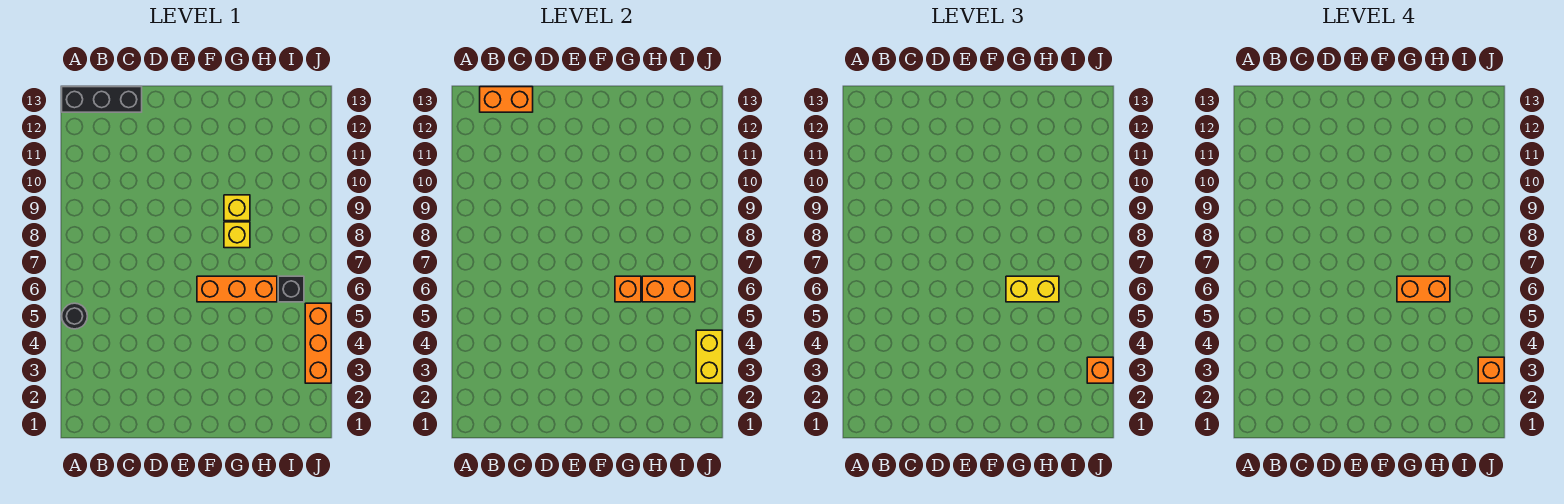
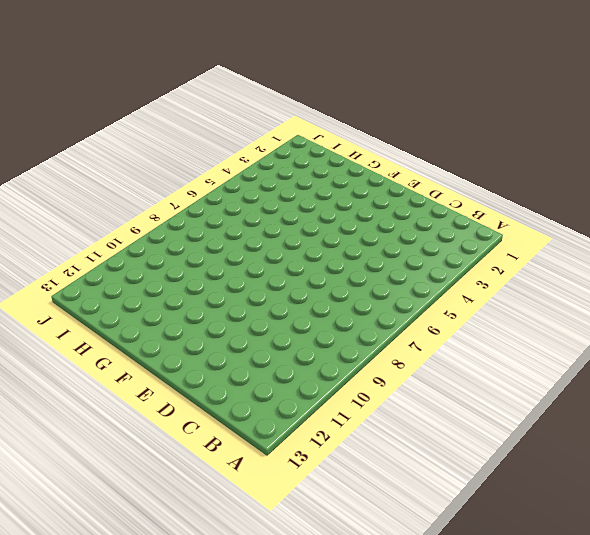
none -> black round brick A5 level 1
none -> black brick A13:C13 level 1
none -> orange brick F6:H6 level 1

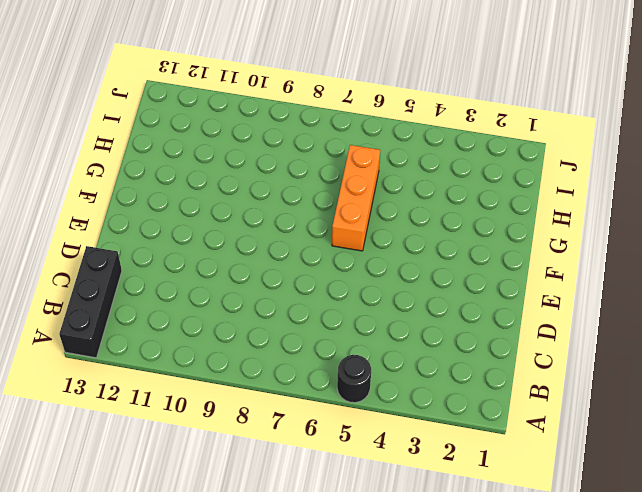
none -> yellow brick G8 level 1
none -> yellow brick G9 level 1
none -> black brick I6 level 1

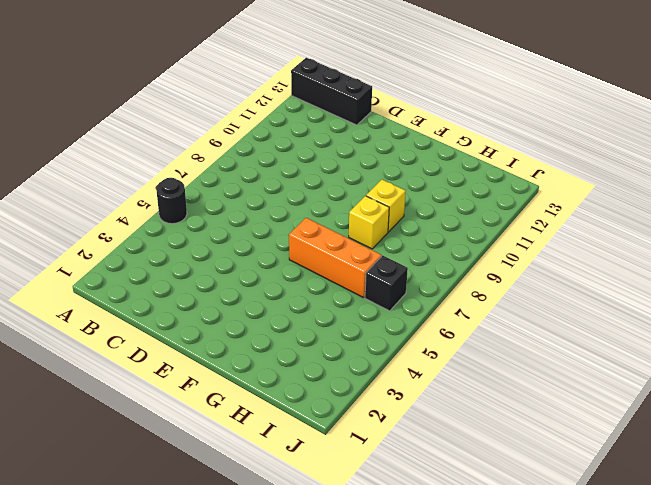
none -> orange brick J3:J5 level 1
none -> orange brick B13:C13 level 2
none -> orange brick G6 level 2

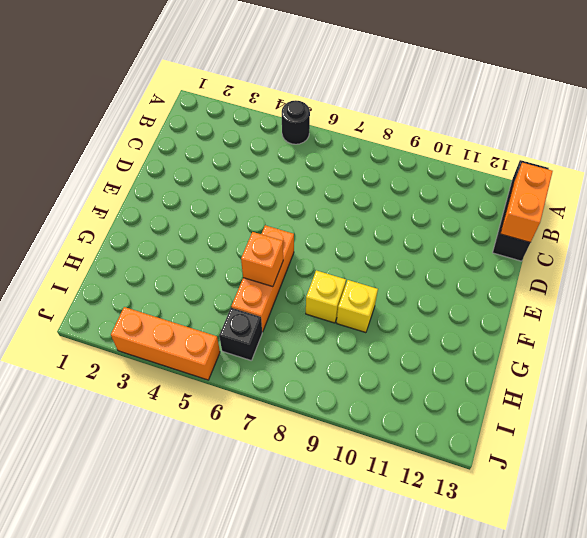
none -> orange brick H6:I6 level 2
none -> yellow brick J3:J4 level 2
none -> yellow brick G6:H6 level 3

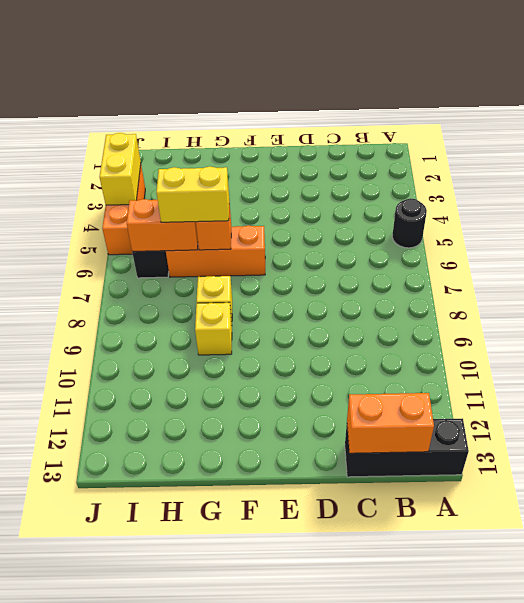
none -> orange brick J3 level 3
none -> orange brick G6:H6 level 4
none -> orange brick J3 level 4

